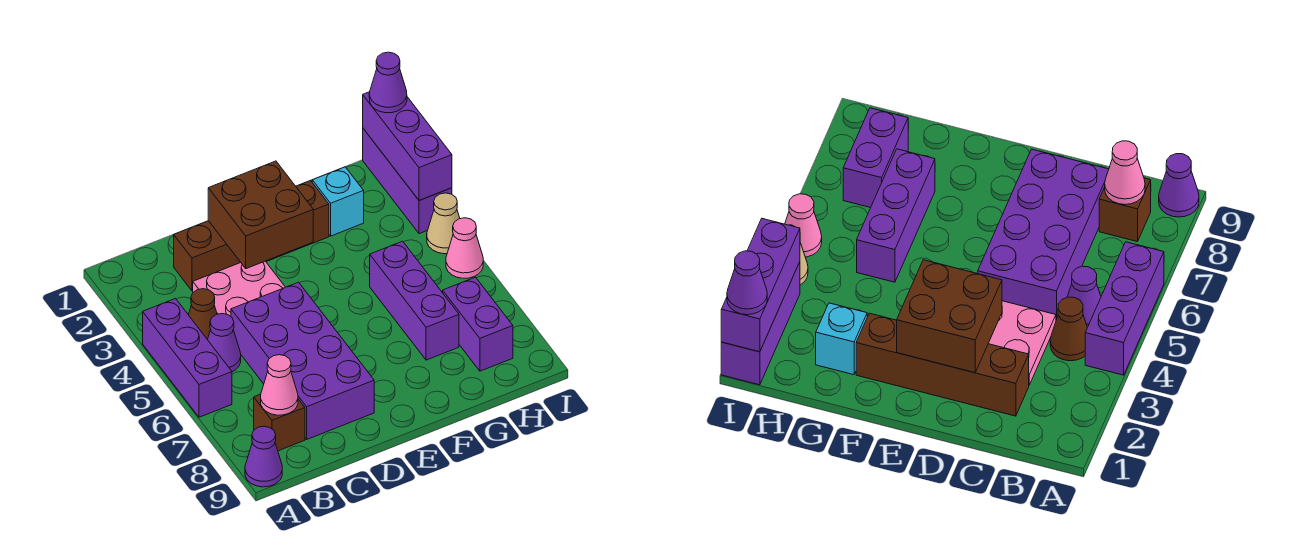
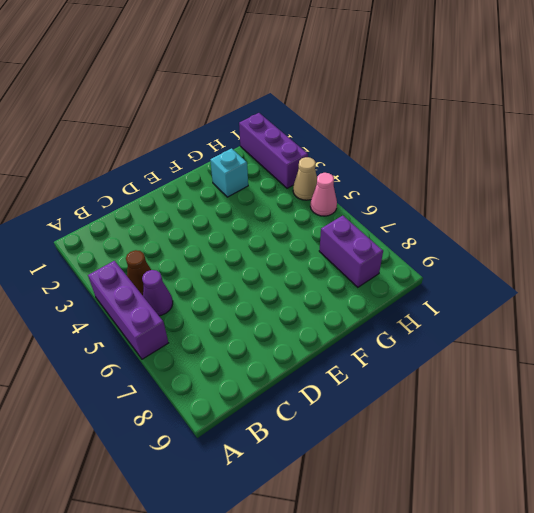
none -> purple cone A9 level 1
none -> brown brick B8 level 1
none -> brown brick C2:F2 level 1

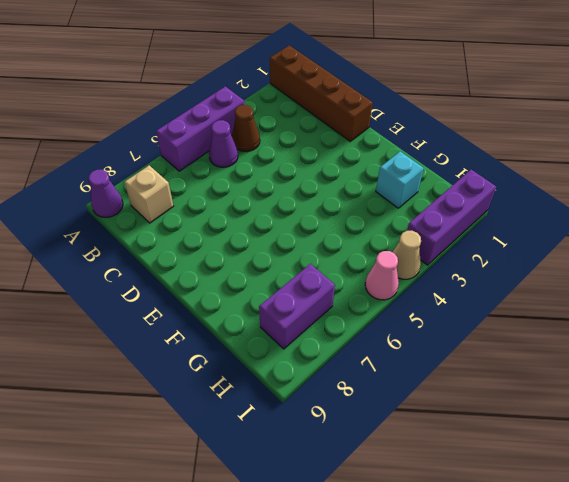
brown brick A1:D1 level 1 -> brown brick C2:F2 level 1
tan brick B8 level 1 -> brown brick B8 level 1
none -> pink plate C3:D4 level 1
none -> purple brick C5:D8 level 1
none -> purple brick G5:G7 level 1

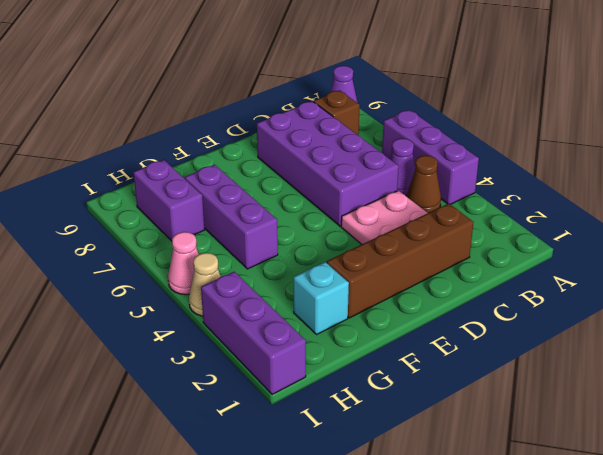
none -> pink cone B8 level 2
none -> brown brick D2:E3 level 2
none -> purple brick I1:I3 level 2

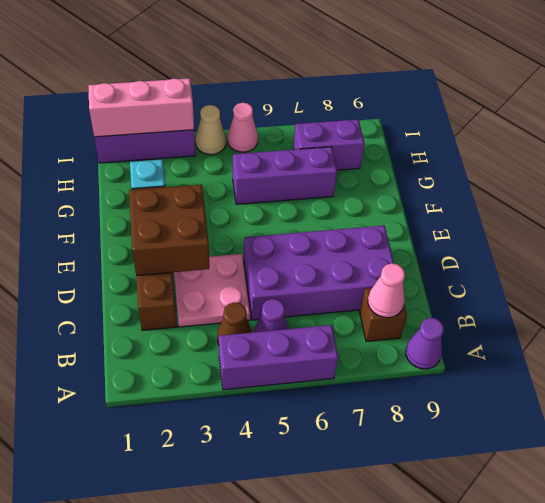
pink brick I1:I3 level 2 -> purple brick I1:I3 level 2
none -> purple cone I1 level 3

